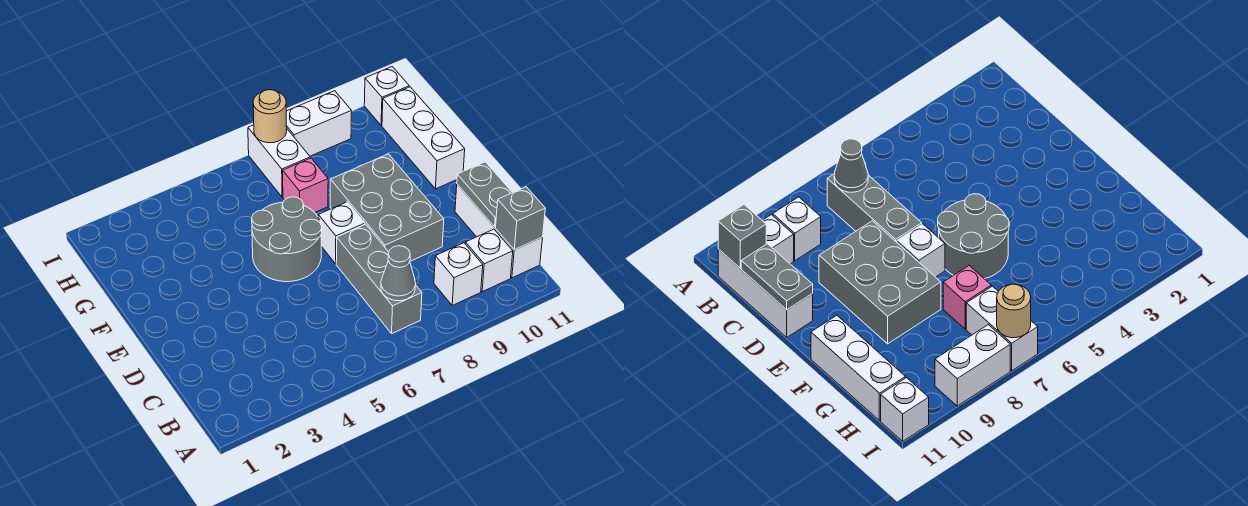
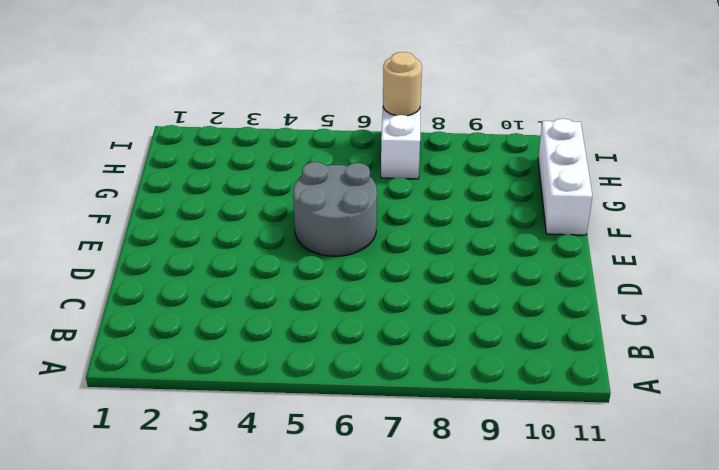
none -> grey brick B7:D7 level 1
none -> white brick B9 level 1
none -> white brick B10 level 1

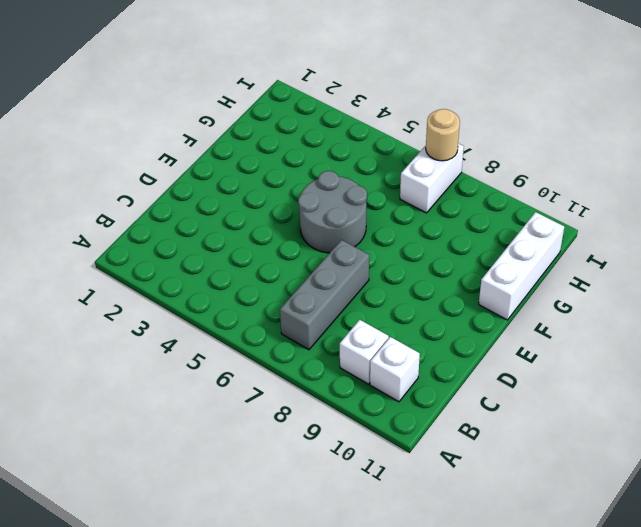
none -> white brick B11:D11 level 1
none -> grey brick D8:F9 level 1
none -> white brick E7 level 1

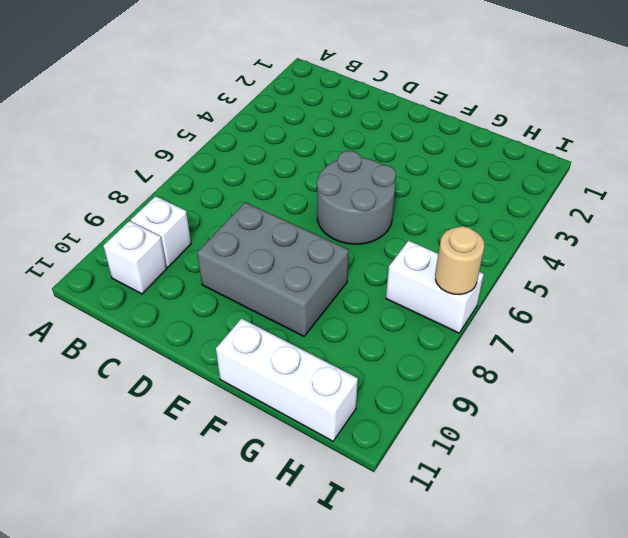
none -> grey brick B7:D7 level 1
none -> white brick B11:D11 level 1
none -> white brick E7 level 1

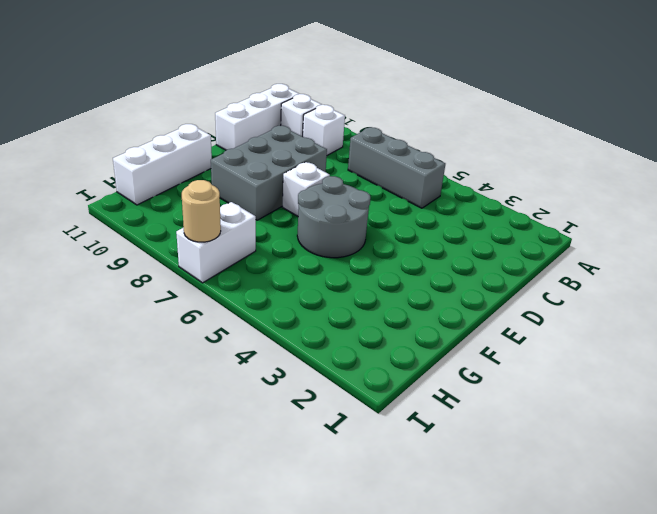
grey brick B5:B7 level 1 -> grey brick B7:D7 level 1
none -> pink brick G7 level 1
none -> white brick I8:I9 level 1
none -> white brick I11 level 1

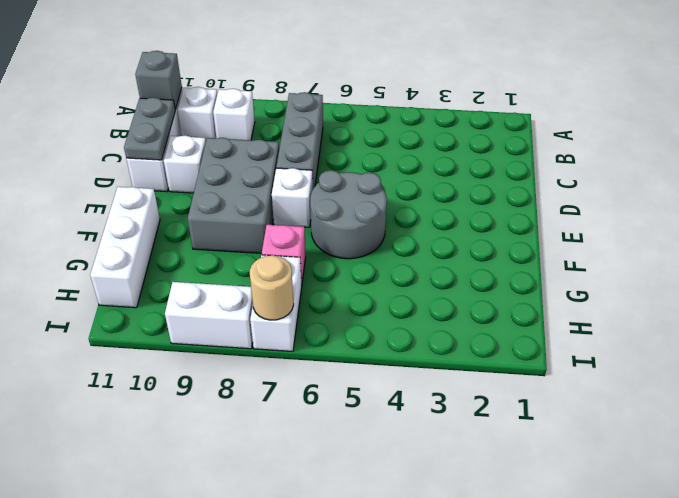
white brick D10 level 1 -> white brick I11 level 1
none -> grey cone B7 level 2

